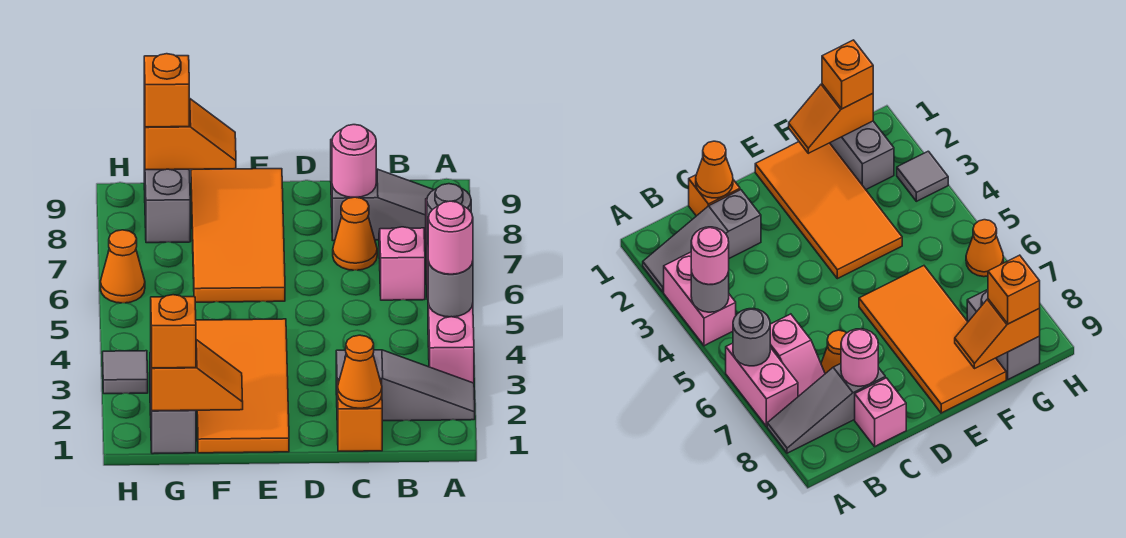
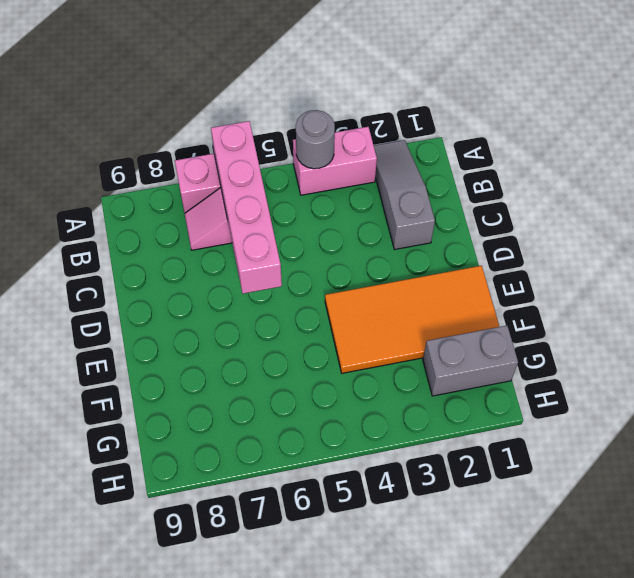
pink brick A6:D6 level 2 -> grey round brick A6 level 2
none -> grey slope A8:C8 level 1 top C
none -> orange brick C1 level 1
none -> orange cone C7 level 1

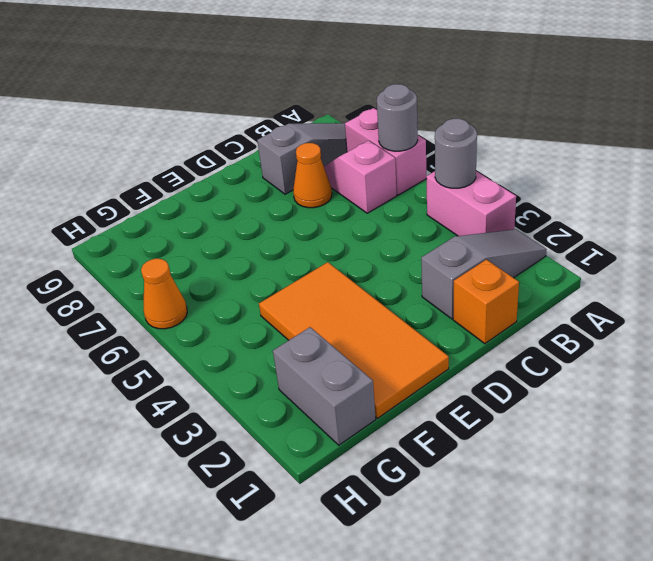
none -> pink brick C9 level 1
none -> orange tile E6:F9 level 1
none -> grey brick G8:G9 level 1

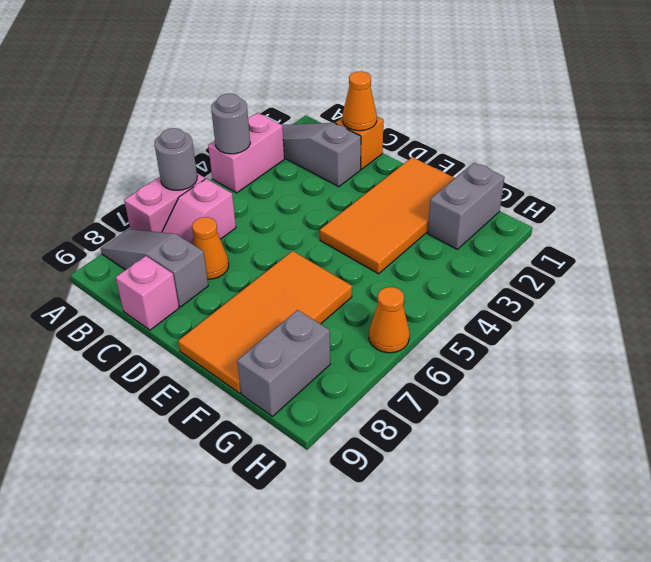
none -> grey tile H3 level 1
none -> pink round brick C8 level 2
none -> orange slope F1:G1 level 2 top G

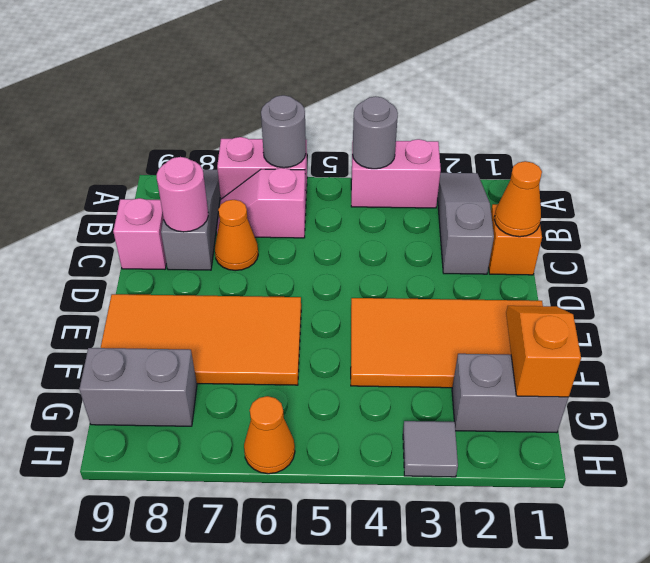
none -> orange slope F9:G9 level 2 top G
none -> pink round brick A4 level 3
none -> orange brick G1 level 3

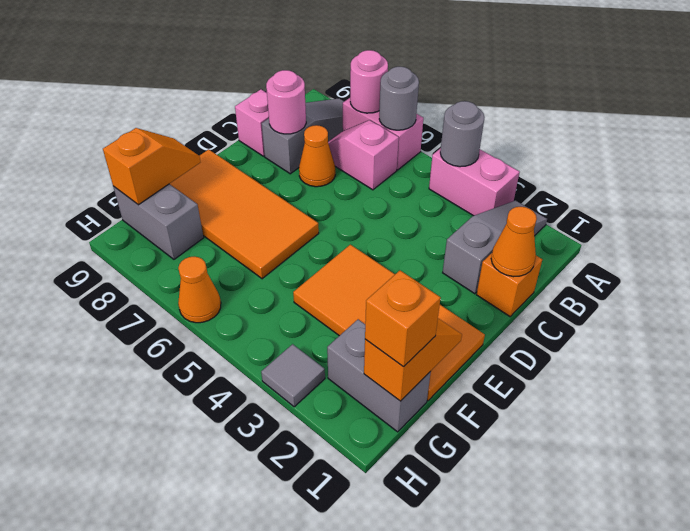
pink round brick A7 level 2 -> pink round brick A4 level 3
none -> orange brick G9 level 3

